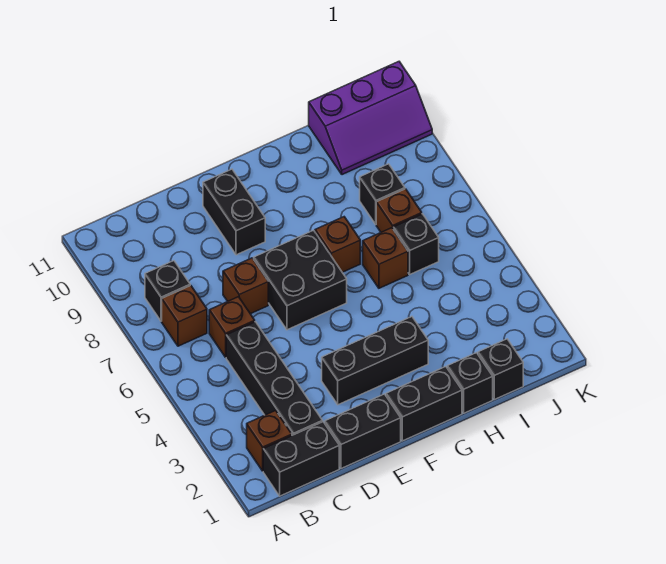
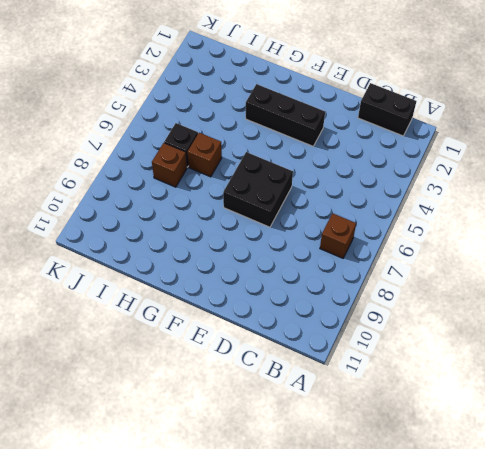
none -> brown brick B2 level 1
none -> black brick B8 level 1
none -> black brick C2:C5 level 1

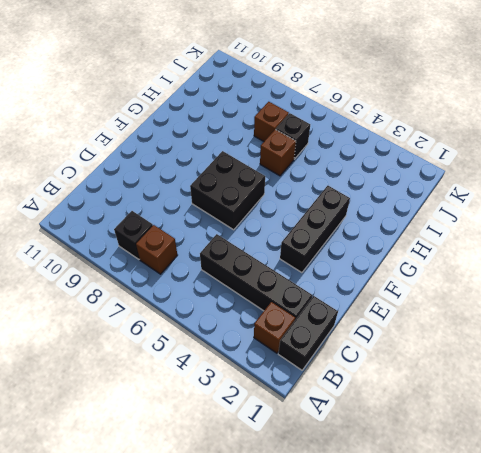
none -> brown brick C6 level 1
none -> black brick D1:E1 level 1
none -> brown brick D7 level 1

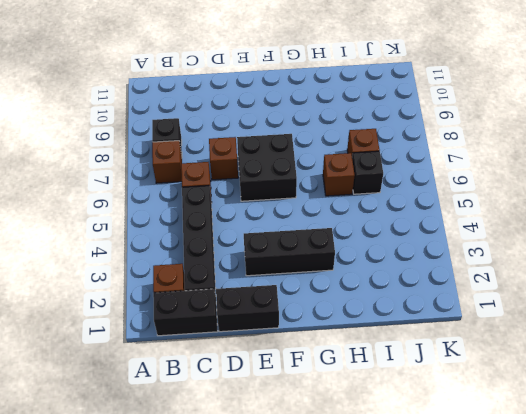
none -> black brick E9:E10 level 1
none -> black brick F1:G1 level 1
none -> brown brick G7 level 1

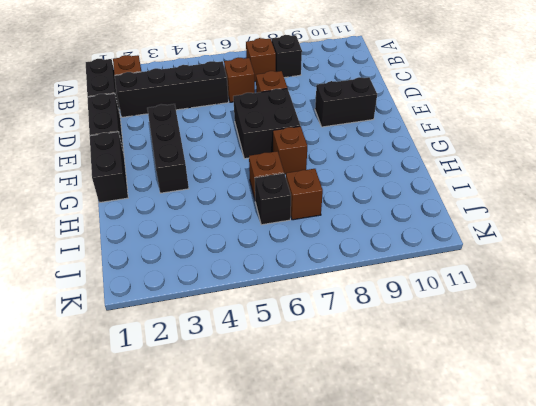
none -> black brick H1 level 1
none -> black brick I1 level 1
none -> black brick I8 level 1

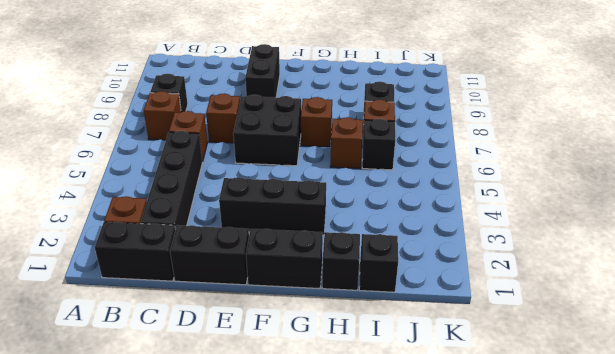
none -> purple slope I10:K11 level 1 top 11

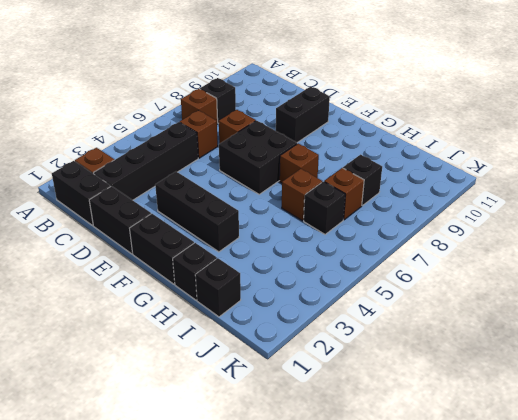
none -> purple slope I10:K11 level 1 top 11

